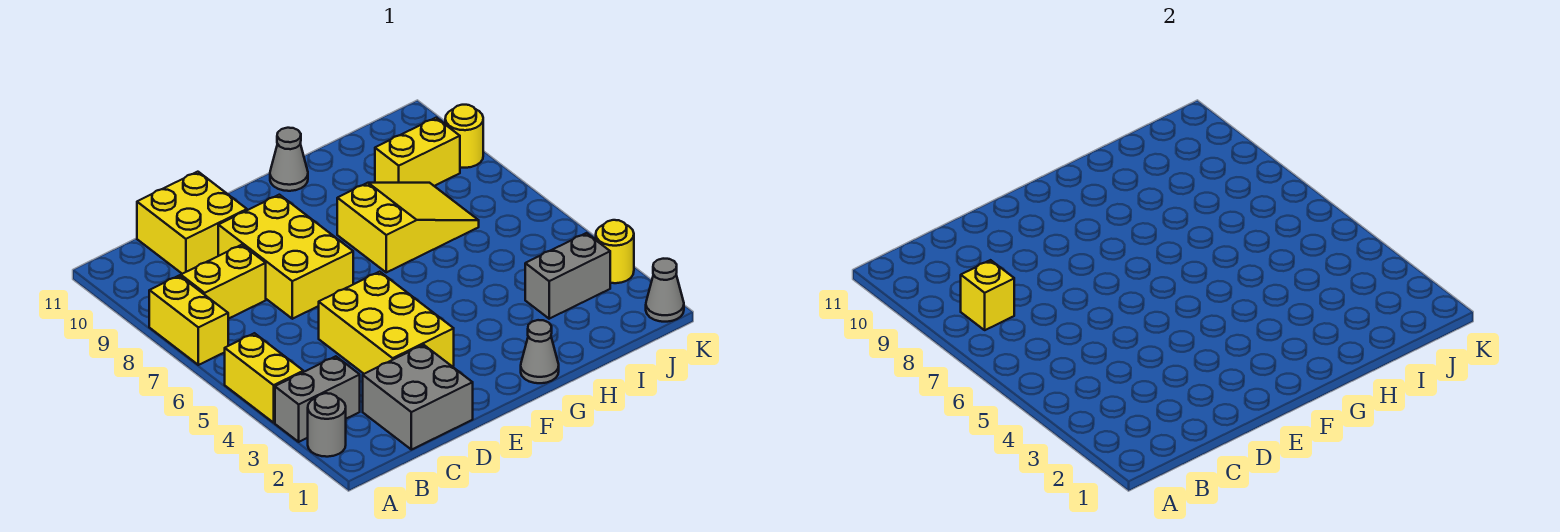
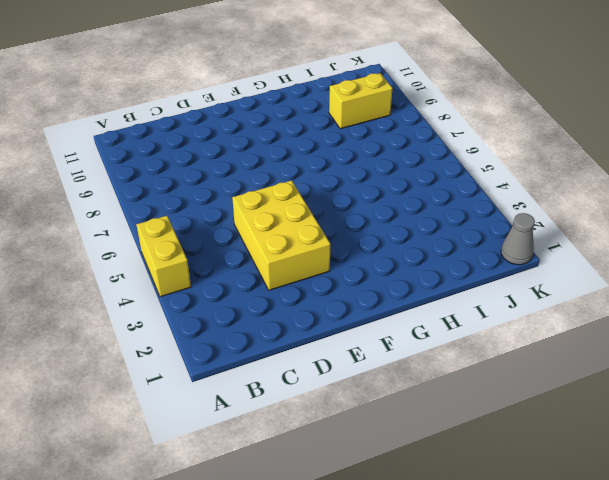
none -> grey round brick A2 level 1
none -> grey brick A3:B3 level 1
none -> yellow brick A7:A8 level 1

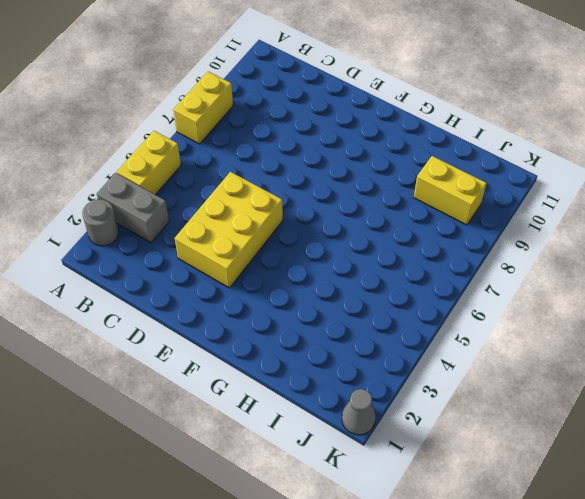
none -> yellow brick B8:C8 level 1
none -> grey brick C1:D2 level 1
none -> yellow brick C10:D11 level 1

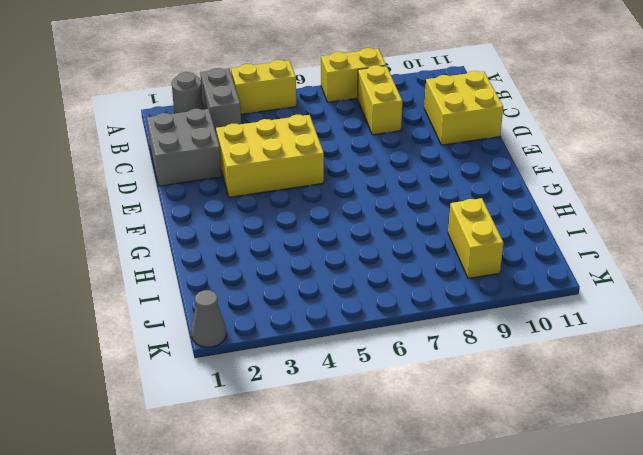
none -> yellow brick D7:E9 level 1
none -> grey cone G1 level 1
none -> yellow slope G7:I8 level 1 top G

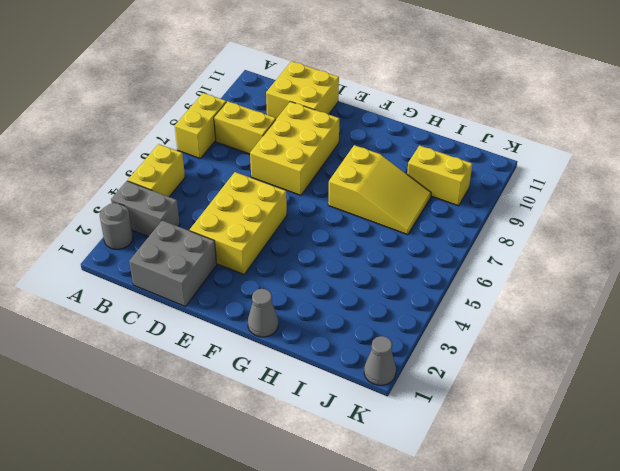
none -> grey cone G11 level 1
none -> grey brick I3:J3 level 1
none -> yellow round brick K3 level 1

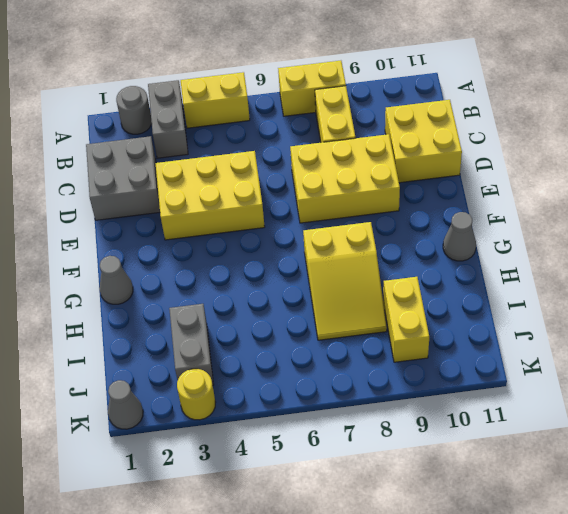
none -> yellow round brick K9 level 1
none -> yellow brick B8 level 2

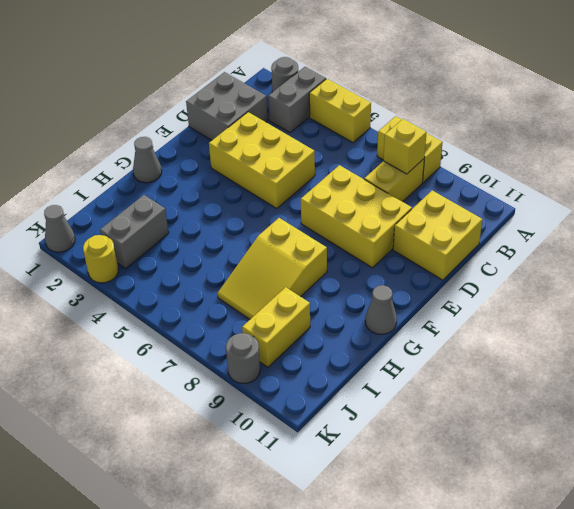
grey round brick K9 level 1 -> yellow round brick K9 level 1

